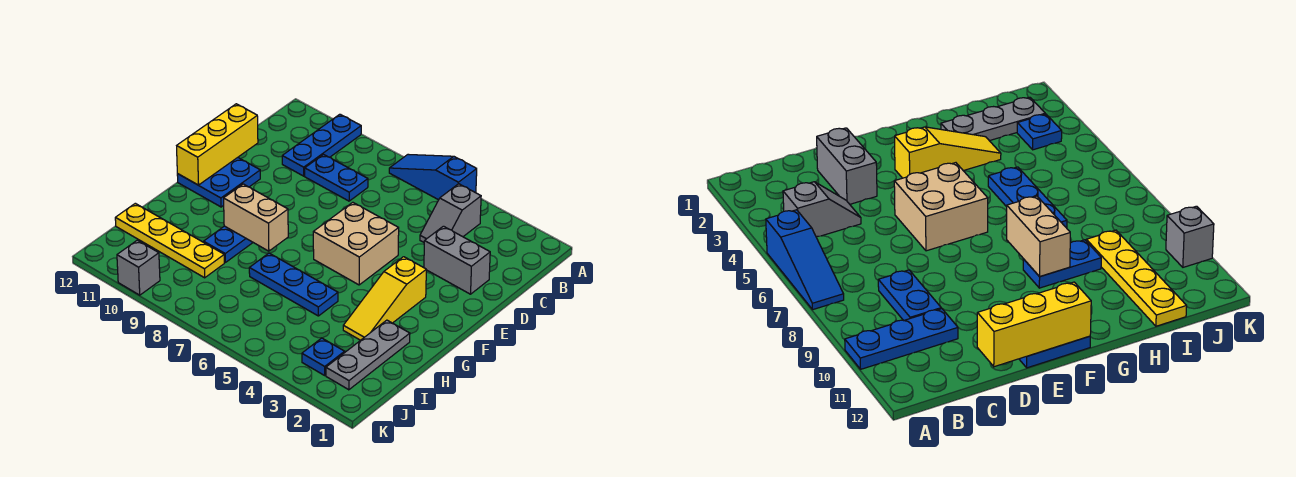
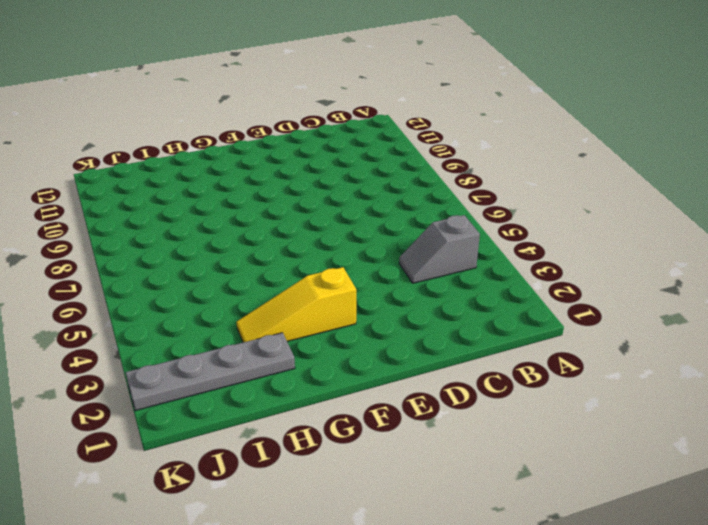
grey plate H2:K2 level 1 -> grey plate H2:J2 level 1
none -> blue slope A5:A7 level 1 top 5
none -> blue plate A10:C10 level 1
none -> blue plate C8:C9 level 1

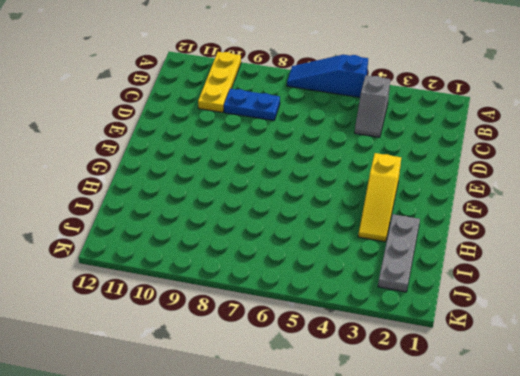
yellow plate A10:C10 level 1 -> blue plate A10:C10 level 1
none -> grey brick D2:D3 level 1
none -> tan brick E5:F6 level 1
none -> blue plate E11:F12 level 1

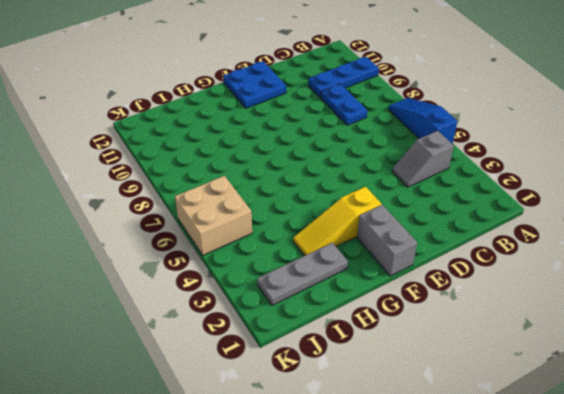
grey brick F1:F2 level 1 -> grey brick D2:D3 level 1
tan brick J5:K6 level 1 -> tan brick E5:F6 level 1
none -> blue plate G9:H9 level 1
none -> blue plate H5:H7 level 1
none -> yellow plate I9:I12 level 1

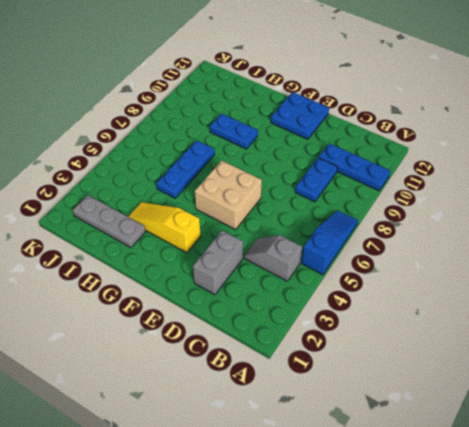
none -> yellow plate I9:I12 level 1
none -> blue plate J3 level 1
none -> grey brick K10 level 1

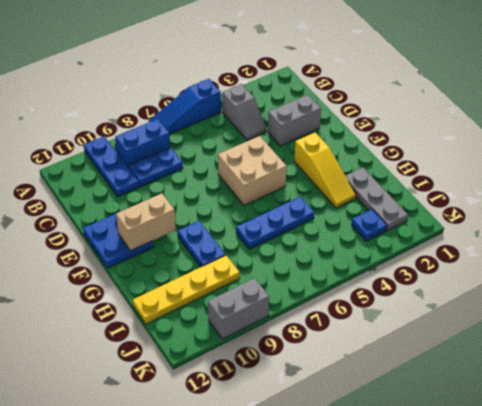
blue brick B8:B9 level 1 -> none
tan brick F10:F11 level 2 -> tan brick G8:G9 level 2
grey brick K9:K10 level 1 -> grey brick K10 level 1
none -> yellow brick D12:F12 level 2

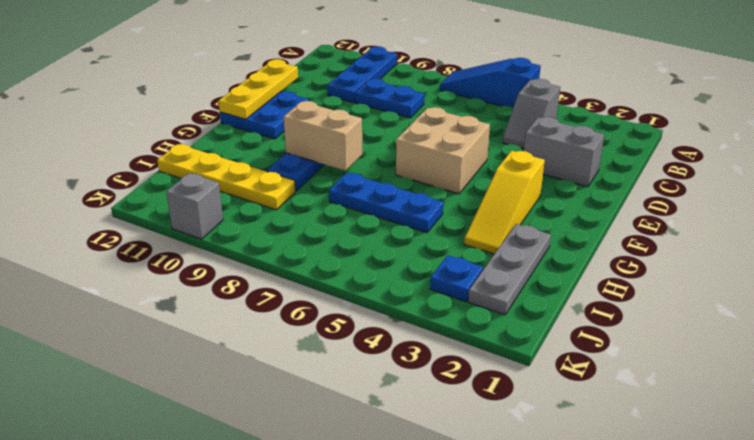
yellow plate D12:F12 level 2 -> yellow brick D12:F12 level 2

